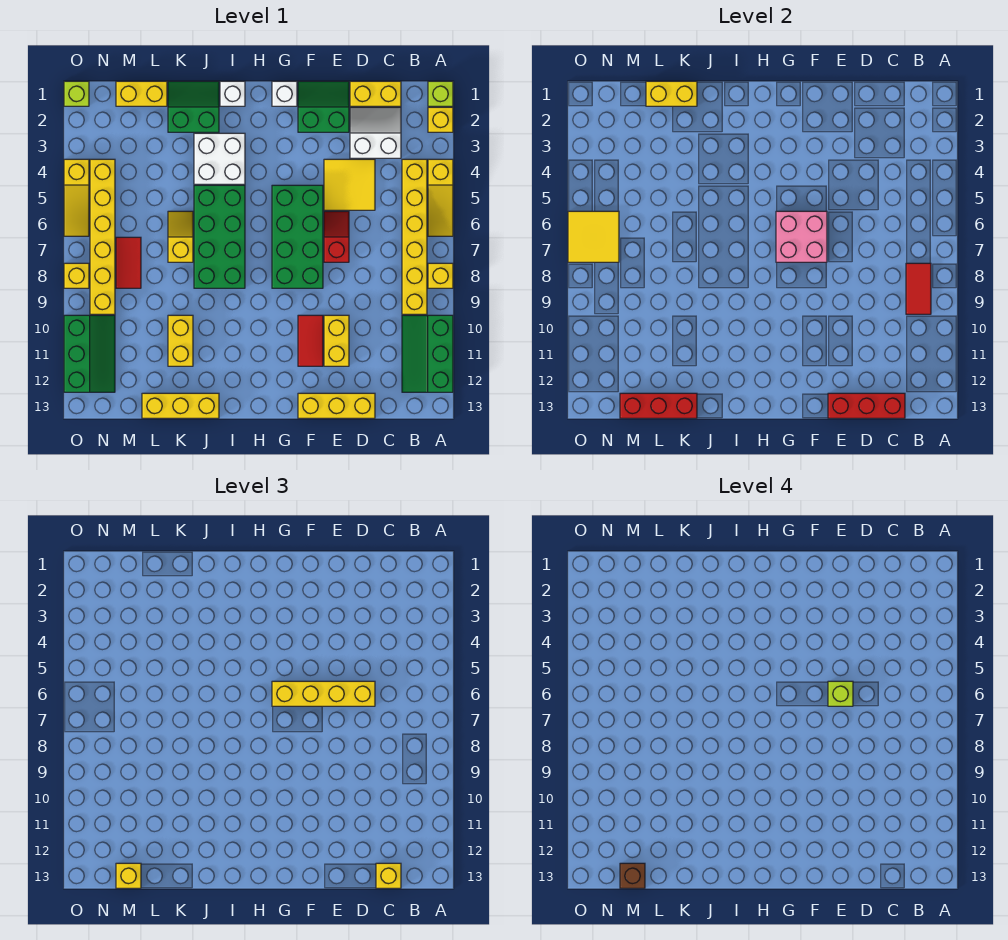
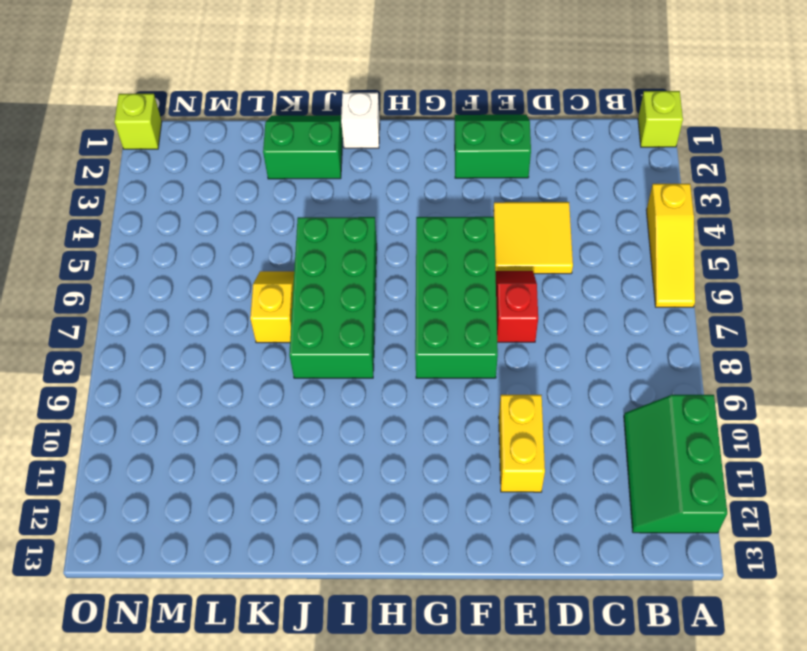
none -> yellow brick A2 level 1
none -> yellow brick A8 level 1
none -> yellow brick B4:B9 level 1
none -> yellow brick C1:D1 level 1

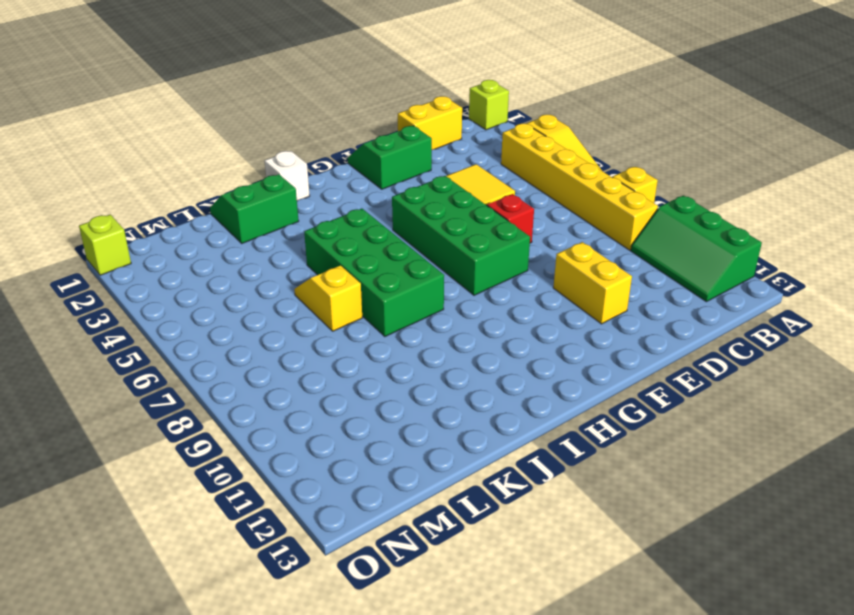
none -> yellow brick A2 level 1
none -> white slope C2:D3 level 1 top 3
none -> yellow brick D13:F13 level 1
none -> red tile F10:F11 level 1

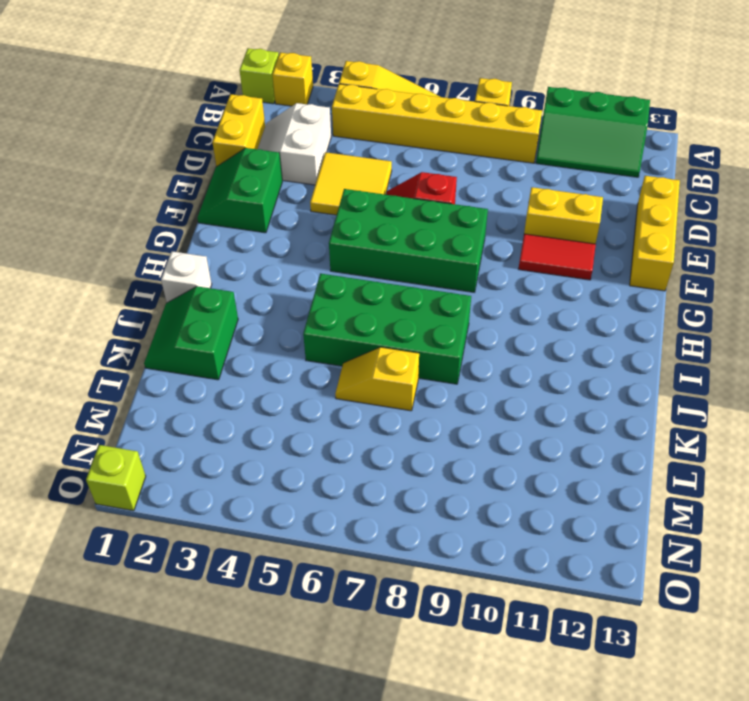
none -> white brick G1 level 1
none -> white brick I3:J4 level 1
none -> yellow brick J13:L13 level 1
none -> yellow brick K10:K11 level 1

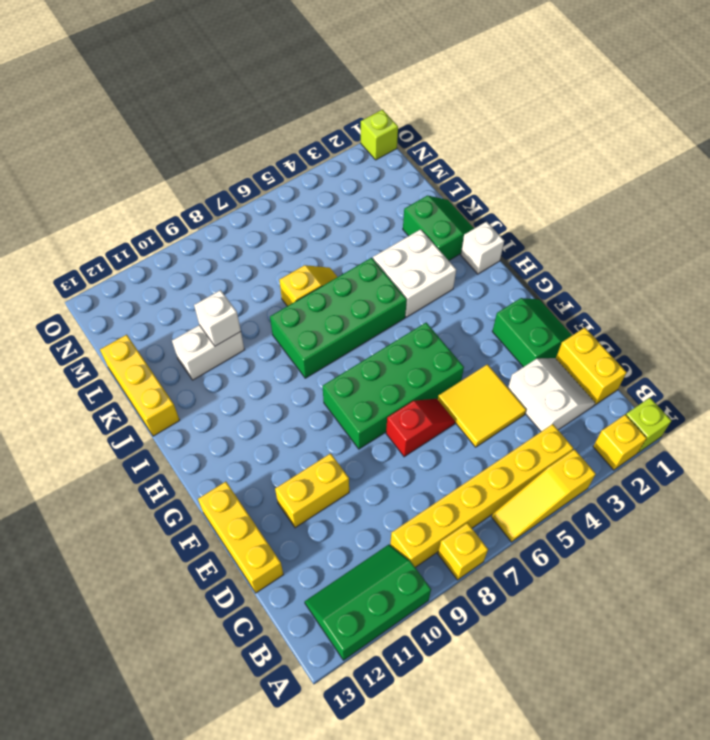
white brick K10:K11 level 1 -> yellow brick K10:K11 level 1
white brick K10 level 2 -> white brick G1 level 1
none -> red tile F10:F11 level 1
none -> yellow brick L1:M1 level 1
none -> red tile M7:M8 level 1
none -> yellow brick N4:N9 level 1

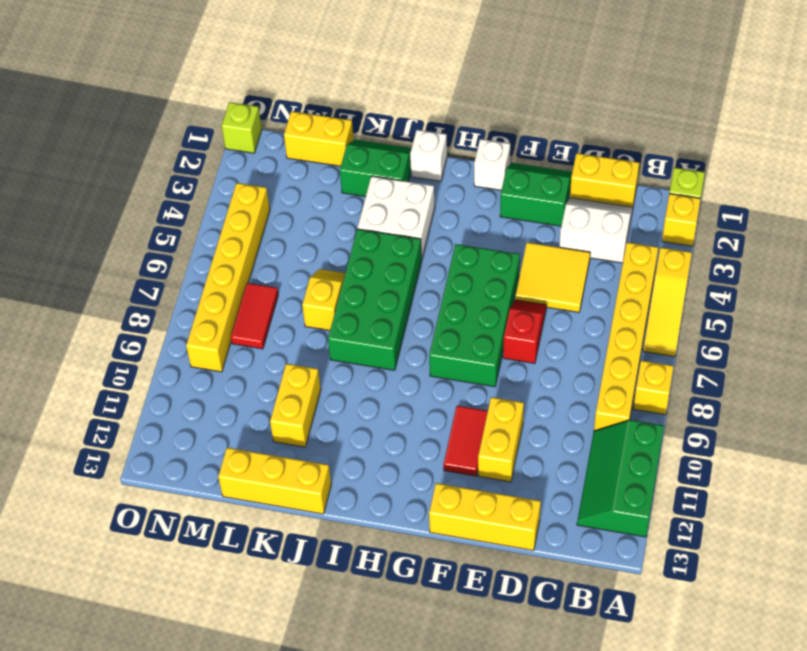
none -> green slope N10:O12 level 1 top O
none -> yellow slope O4:O6 level 1 top 4
none -> yellow brick O8 level 1
none -> red tile B8:B9 level 2

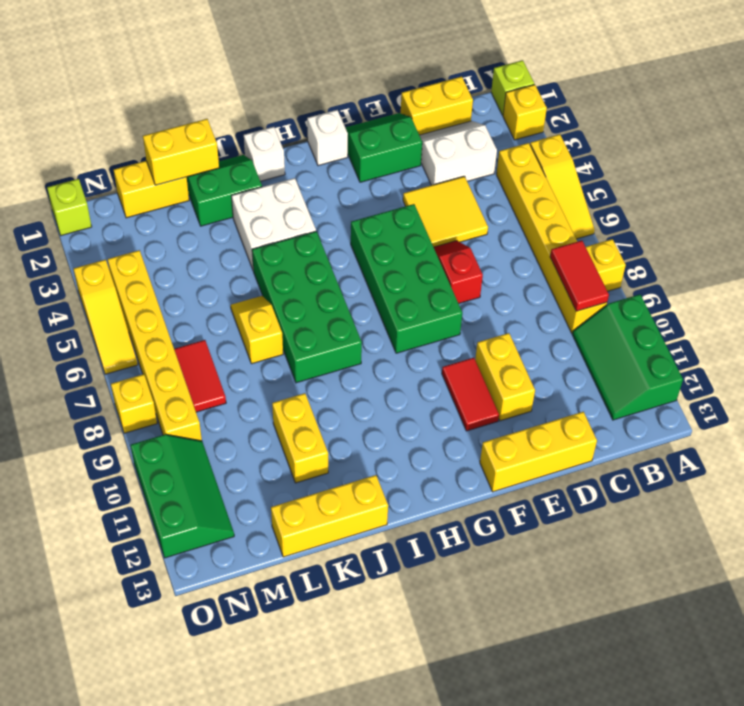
none -> red brick C13:E13 level 2
none -> pink brick F6:G7 level 2
none -> red brick K13:M13 level 2
none -> yellow tile N6:O7 level 2

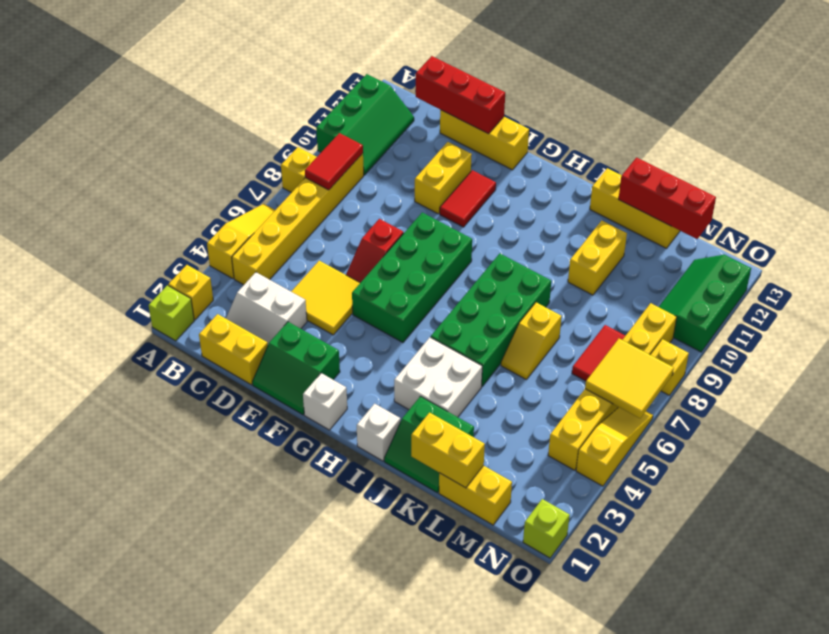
none -> pink brick F6:G7 level 2
none -> yellow brick C13 level 3
none -> yellow brick D6:G6 level 3
none -> yellow brick M13 level 3

